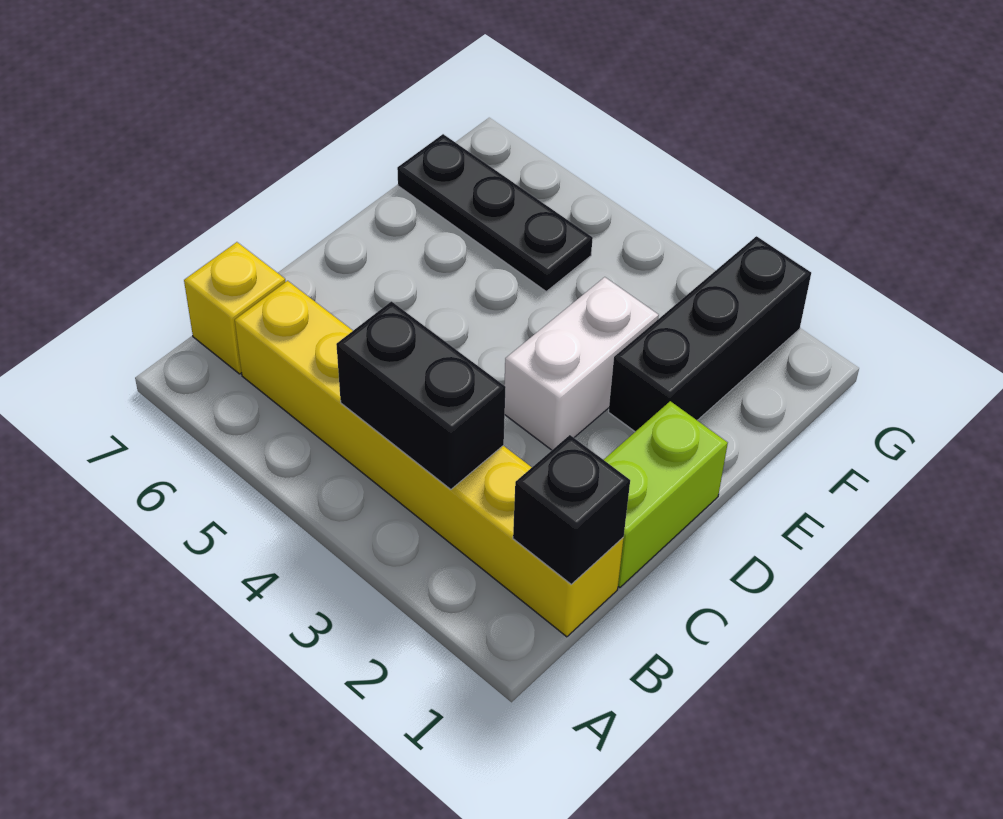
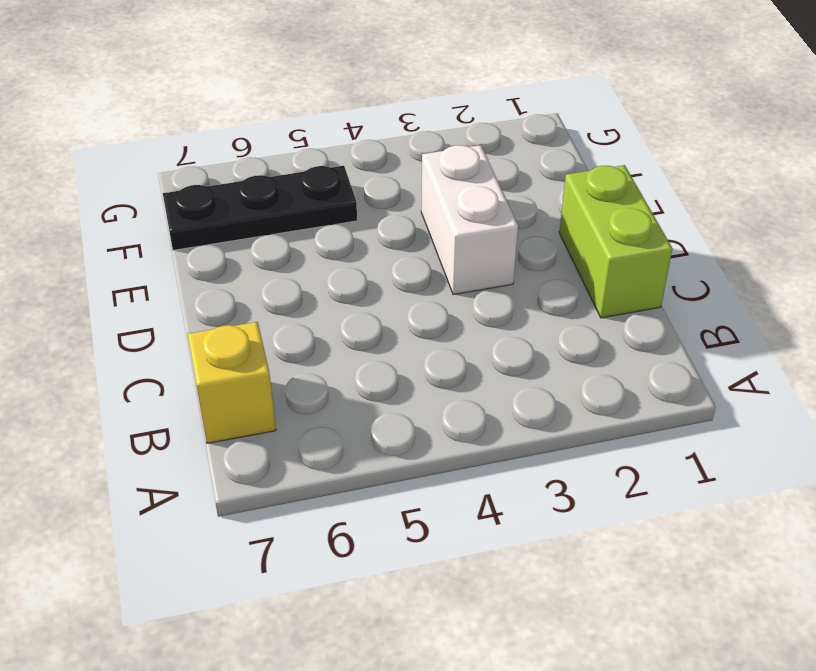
none -> yellow brick B1:B6 level 1
none -> black brick E2:G2 level 1

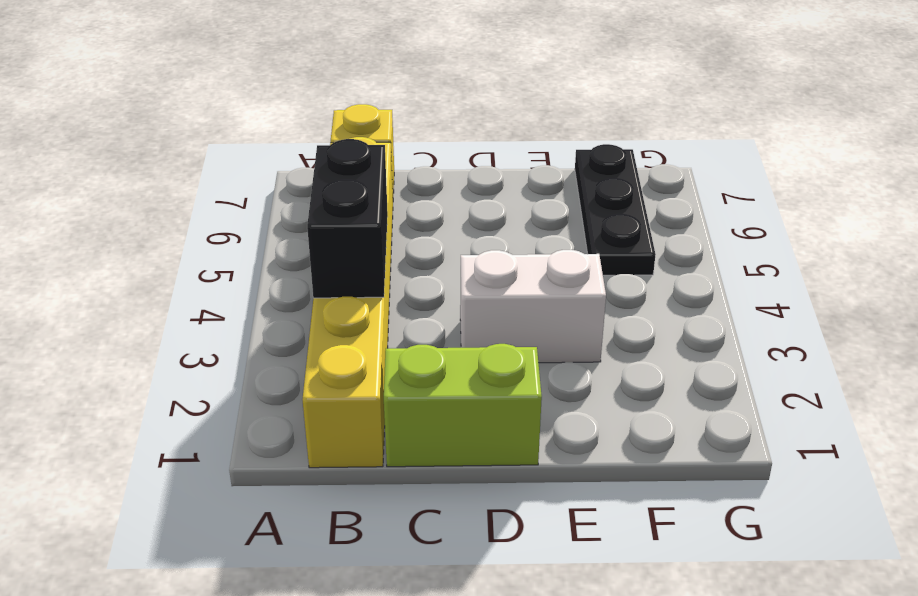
none -> black brick E2:G2 level 1
none -> black brick B1 level 2

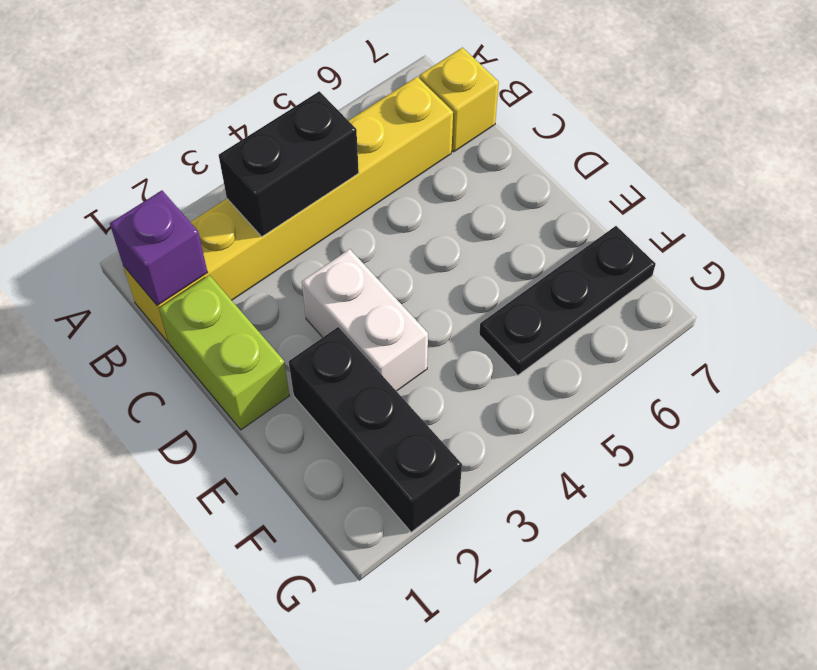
purple brick B1 level 2 -> black brick B1 level 2

